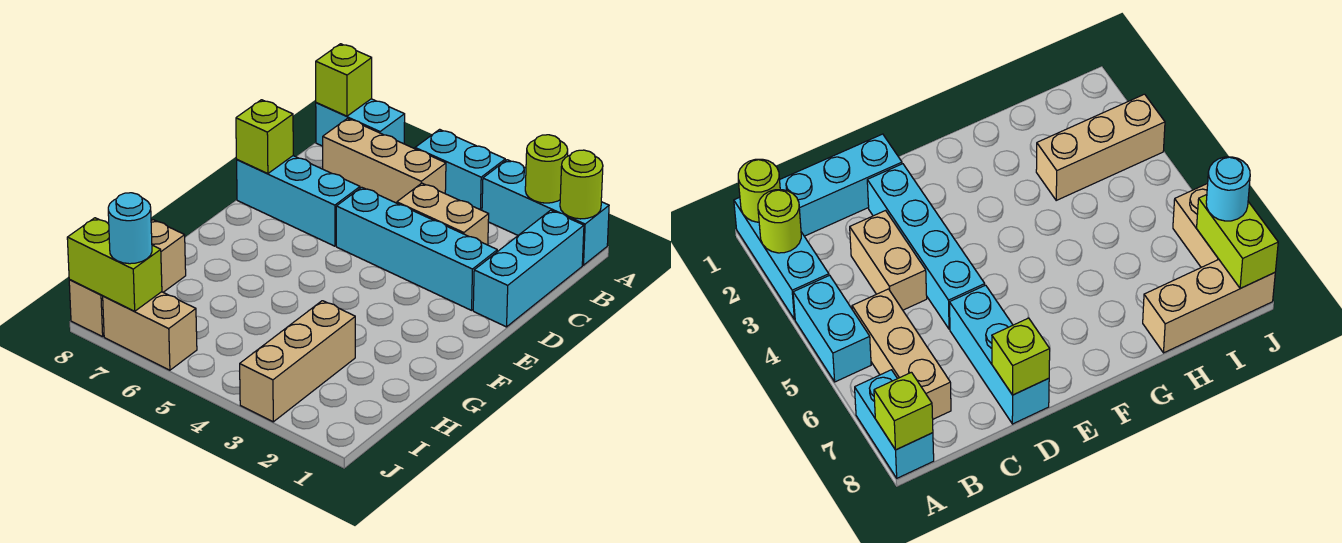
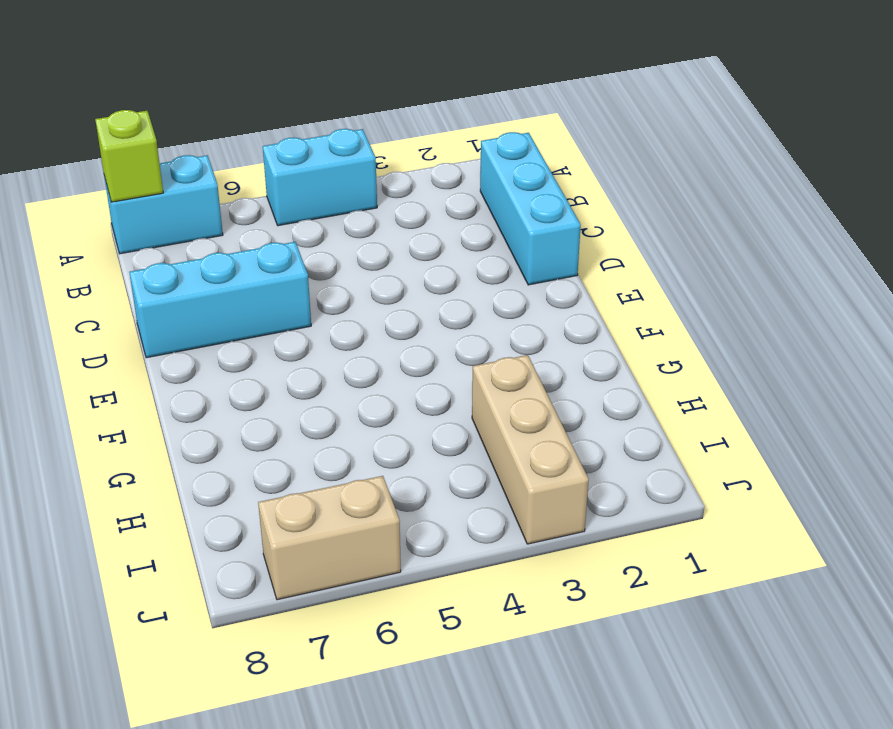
none -> cyan brick A1:A3 level 1
none -> tan brick B5:B7 level 1
none -> tan brick C3:C4 level 1

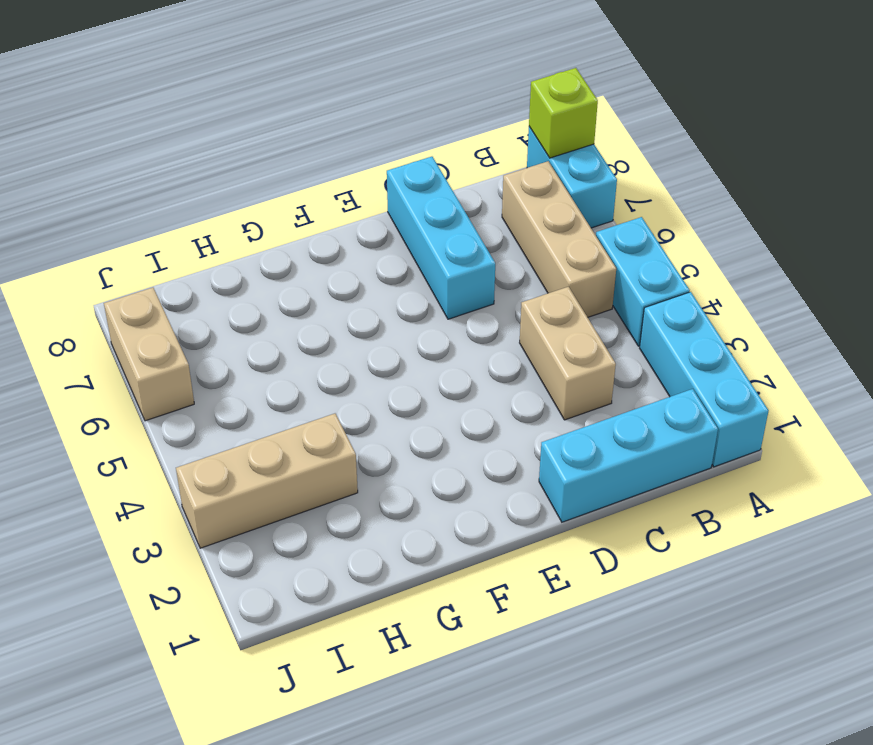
none -> cyan brick D2:D5 level 1
none -> tan brick H8:J8 level 1
none -> lime round brick A1 level 2

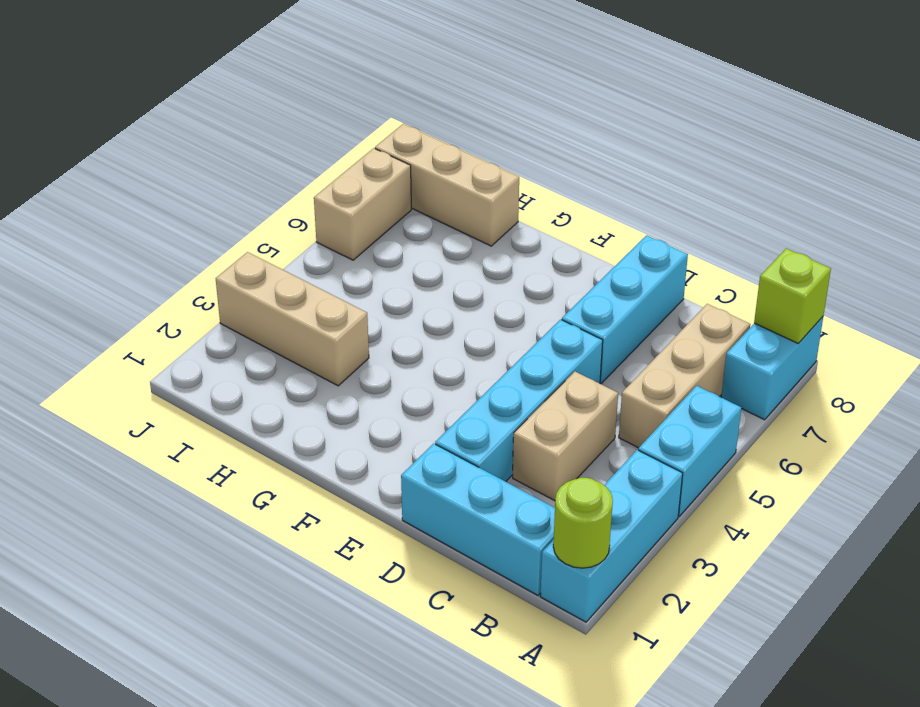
none -> lime round brick A2 level 2
none -> lime brick D8 level 2
none -> lime brick J7:J8 level 2

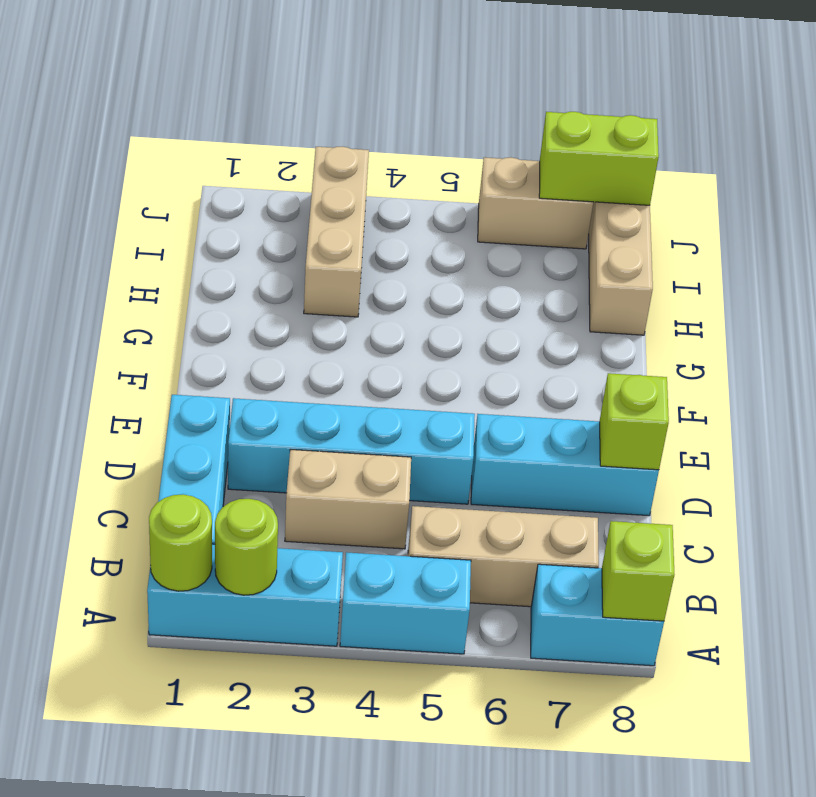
none -> cyan round brick J7 level 3

